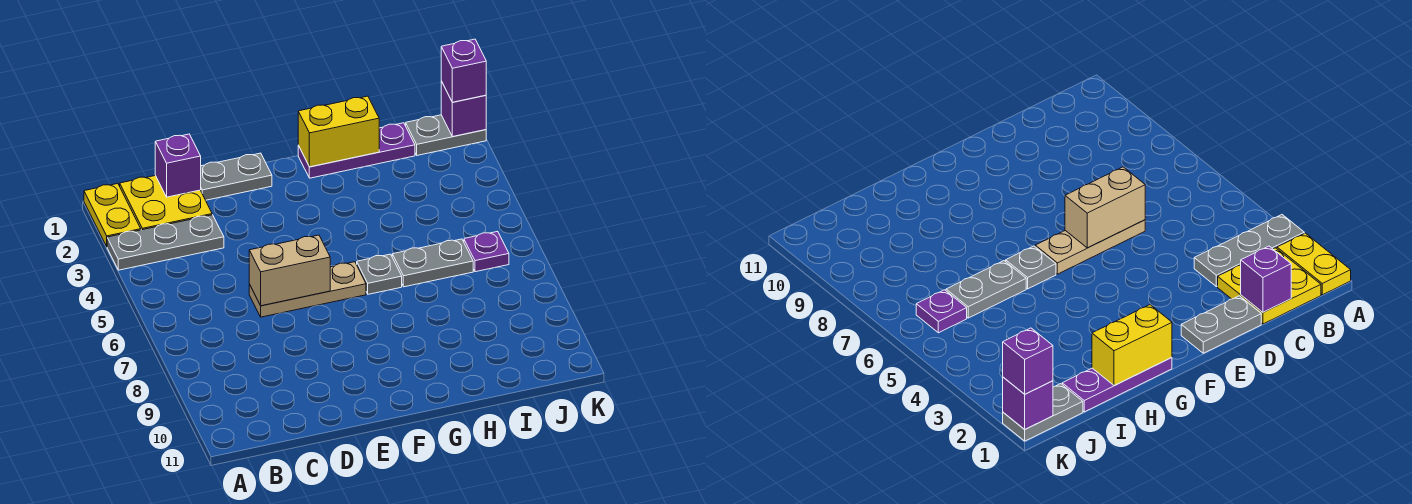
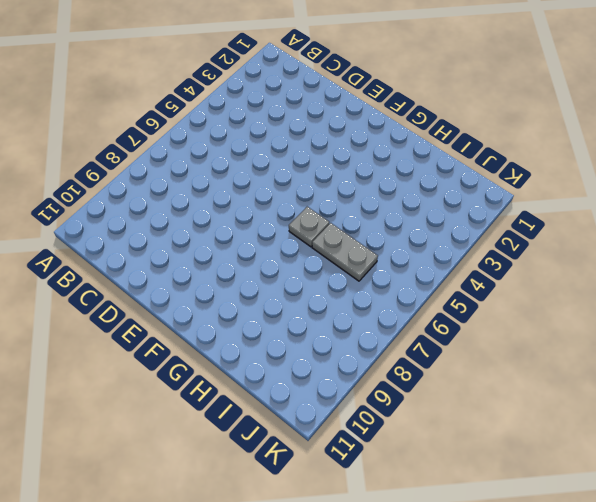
none -> yellow plate A1:A2 level 1
none -> grey plate A3:C3 level 1
none -> yellow plate B1:C2 level 1

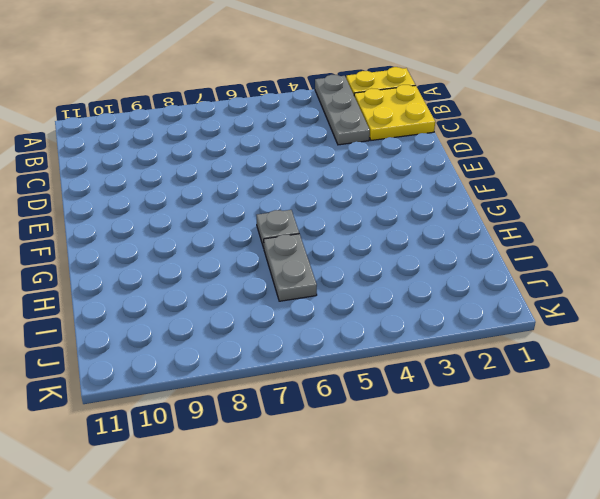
none -> grey plate D1:E1 level 1
none -> tan plate D6:F6 level 1
none -> purple plate G1:I1 level 1

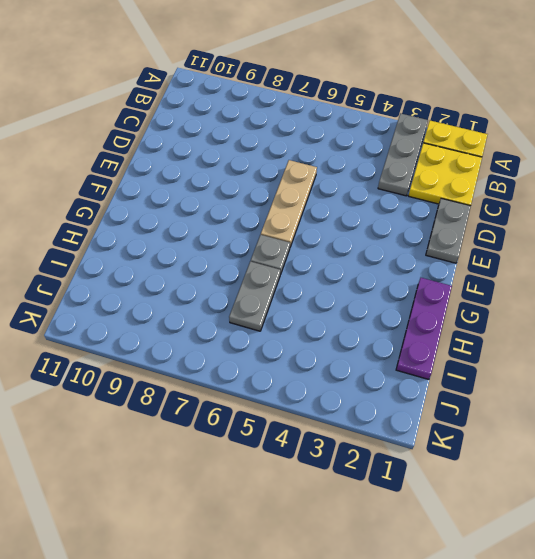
none -> grey plate J1:K1 level 1
none -> purple plate J6 level 1
none -> purple brick C1 level 2

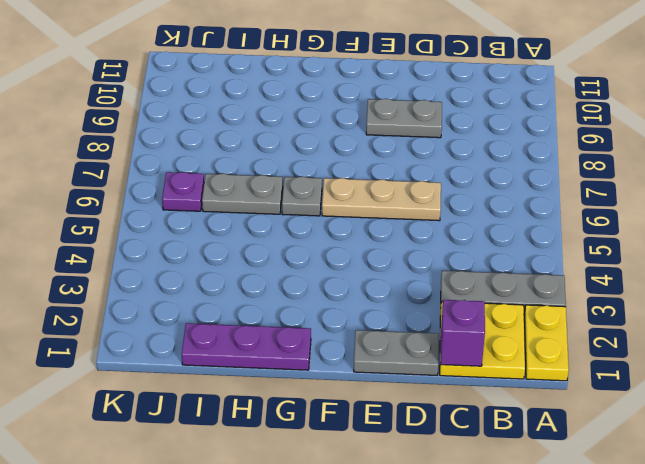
grey plate D9:E9 level 1 -> grey plate J1:K1 level 1
none -> tan brick D6:E6 level 2
none -> yellow brick G1:H1 level 2
none -> purple brick K1 level 2

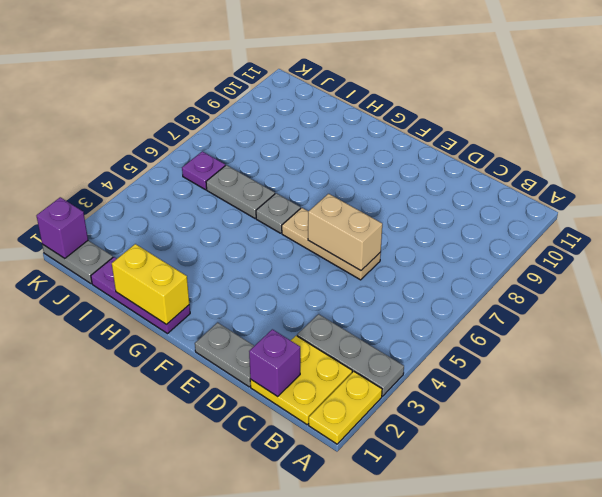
none -> purple brick K1 level 3

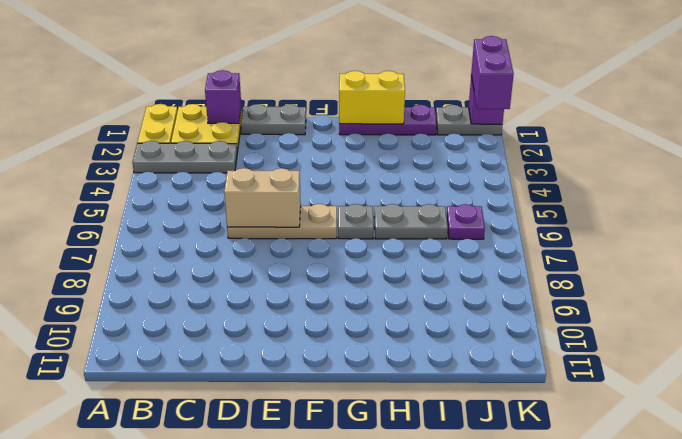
purple brick K1:K2 level 3 -> purple brick K1 level 3

